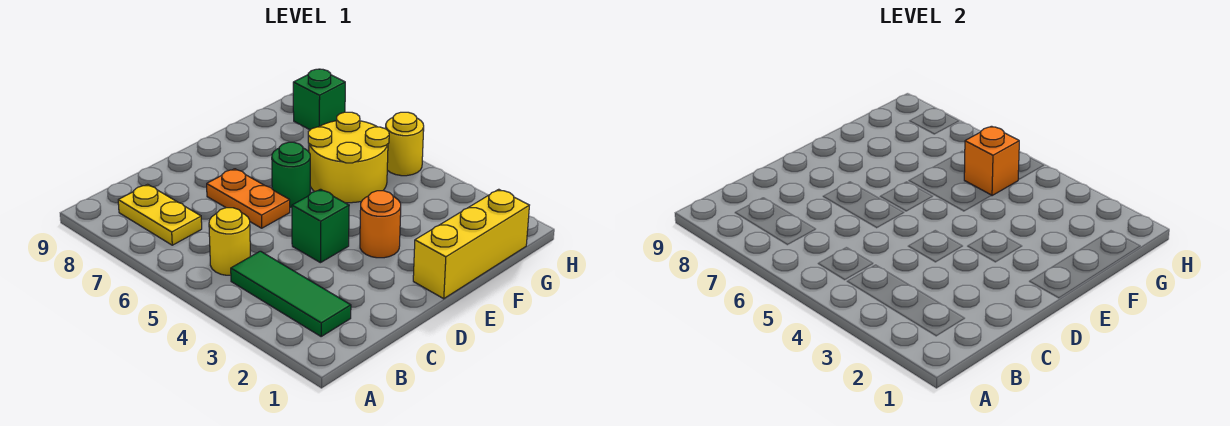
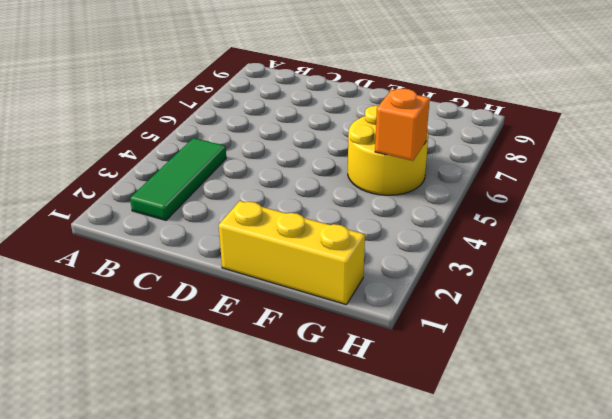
none -> yellow round brick B5 level 1
none -> yellow plate B7:B8 level 1
none -> green brick D4 level 1

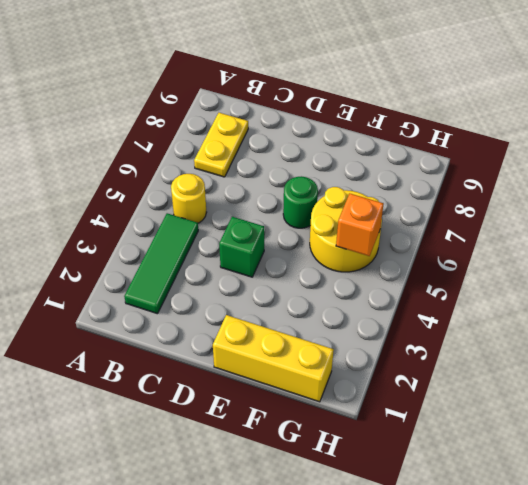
none -> orange plate D6:D7 level 1
none -> orange round brick E3 level 1
none -> yellow round brick H5 level 1

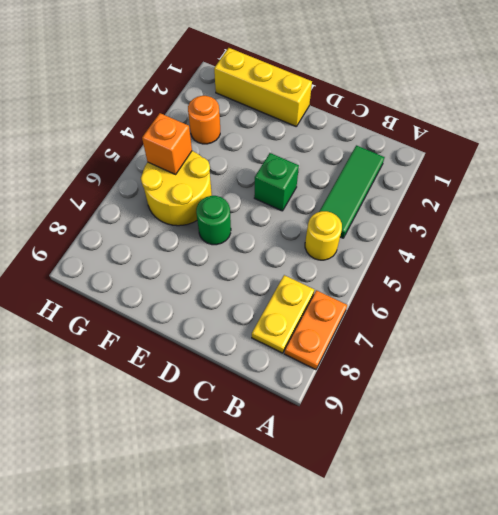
orange plate A7:A8 level 1 -> orange plate D6:D7 level 1
orange round brick G3 level 1 -> orange round brick E3 level 1
none -> yellow round brick H5 level 1
none -> green brick H8 level 1

